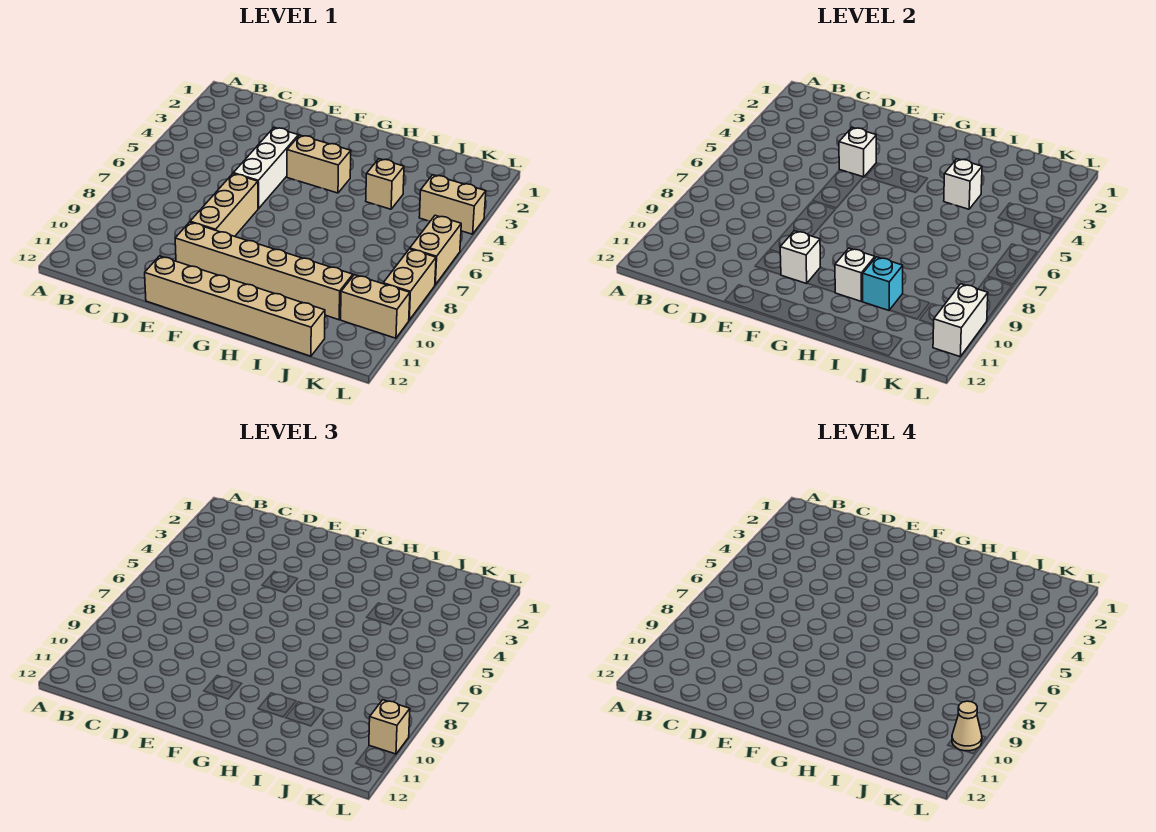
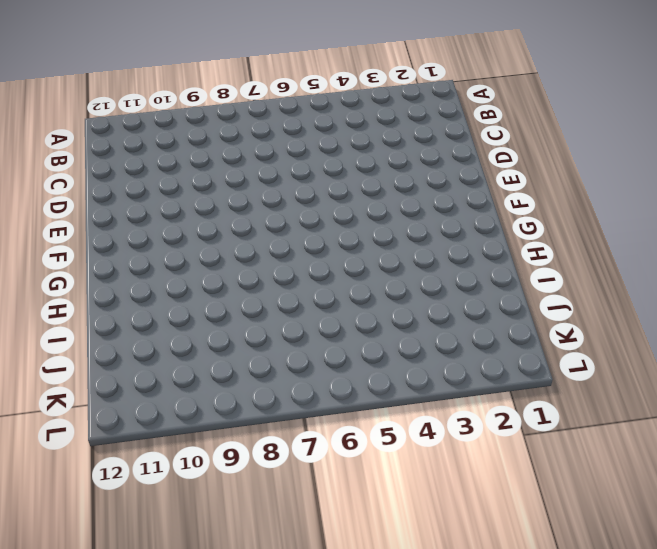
none -> white brick E4:E6 level 1
none -> tan brick E7:E9 level 1
none -> tan brick E10:J10 level 1

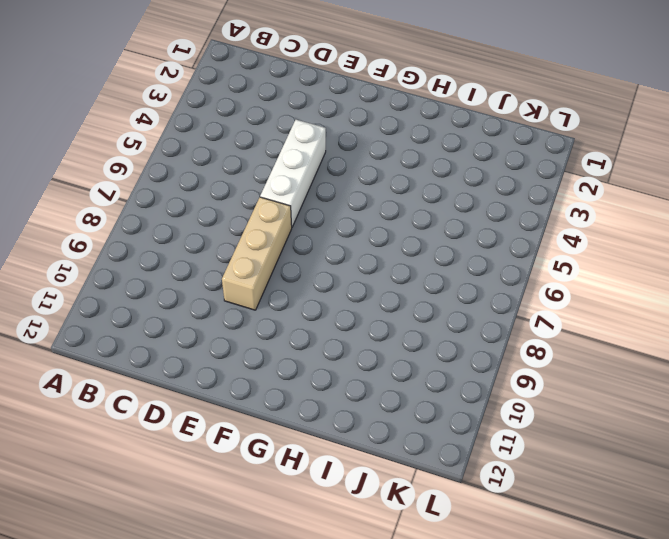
none -> tan brick E10:J10 level 1
none -> tan brick E12:J12 level 1
none -> tan brick F4:G4 level 1

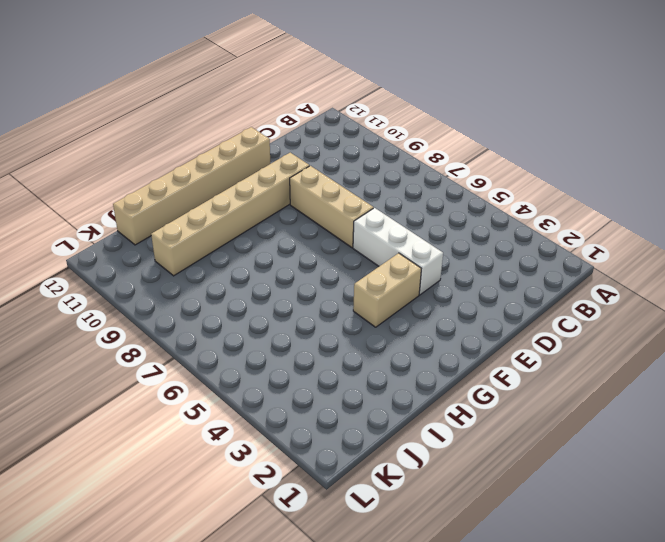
none -> tan brick I4 level 1
none -> tan brick K4:L4 level 1
none -> tan brick K10:L10 level 1

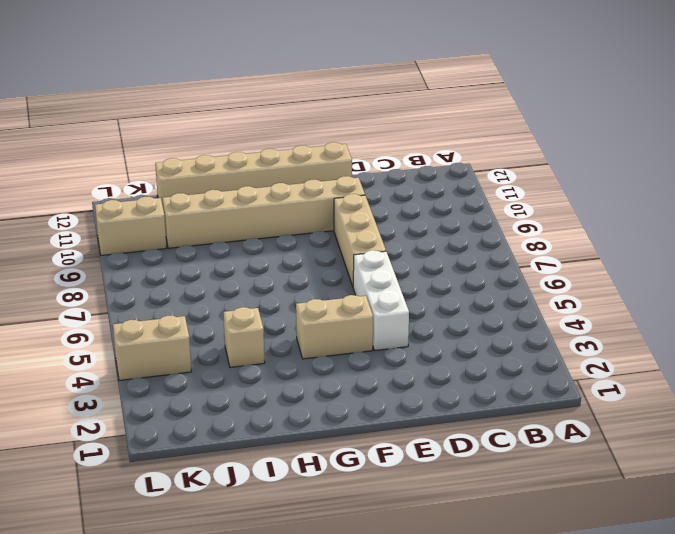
none -> tan brick L6:L7 level 1
none -> tan brick L8:L9 level 1
none -> white brick E4 level 2

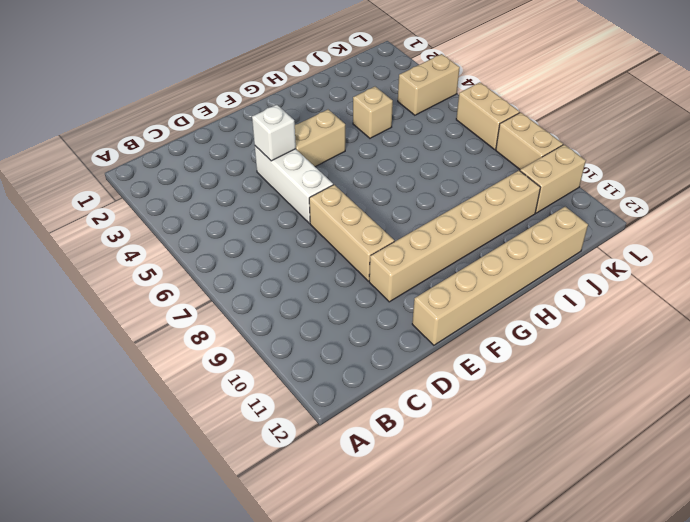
none -> white brick F10 level 2
none -> white brick H10 level 2
none -> white brick I4 level 2

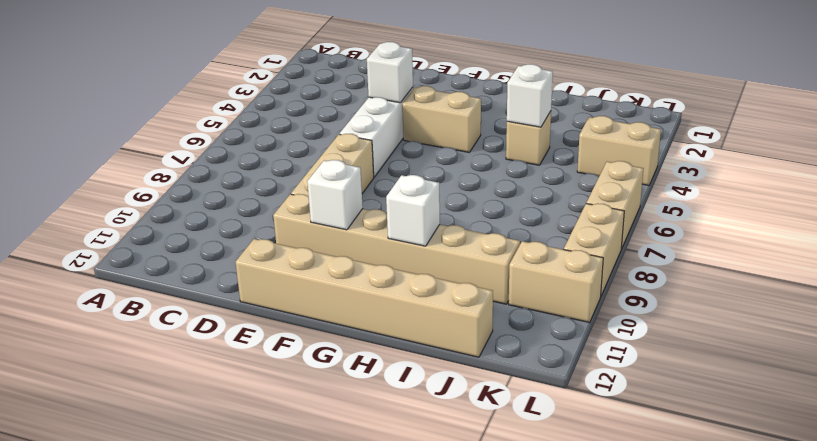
none -> cyan brick I10 level 2
none -> white brick L10:L11 level 2
none -> tan brick L10 level 3

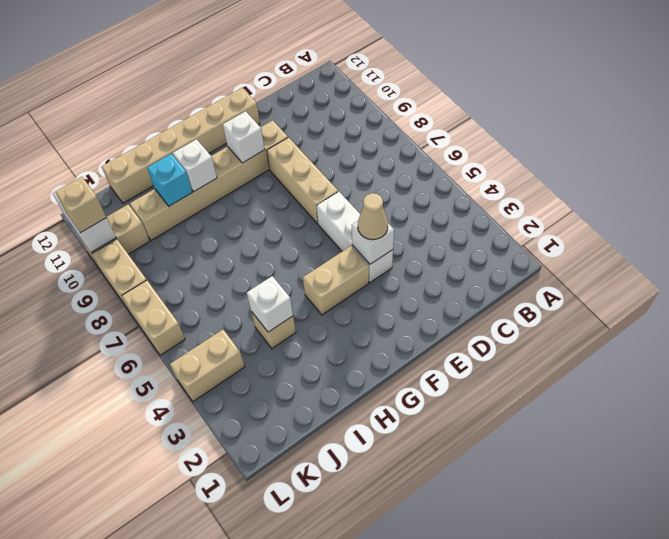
tan cone E4 level 3 -> tan cone L10 level 4

